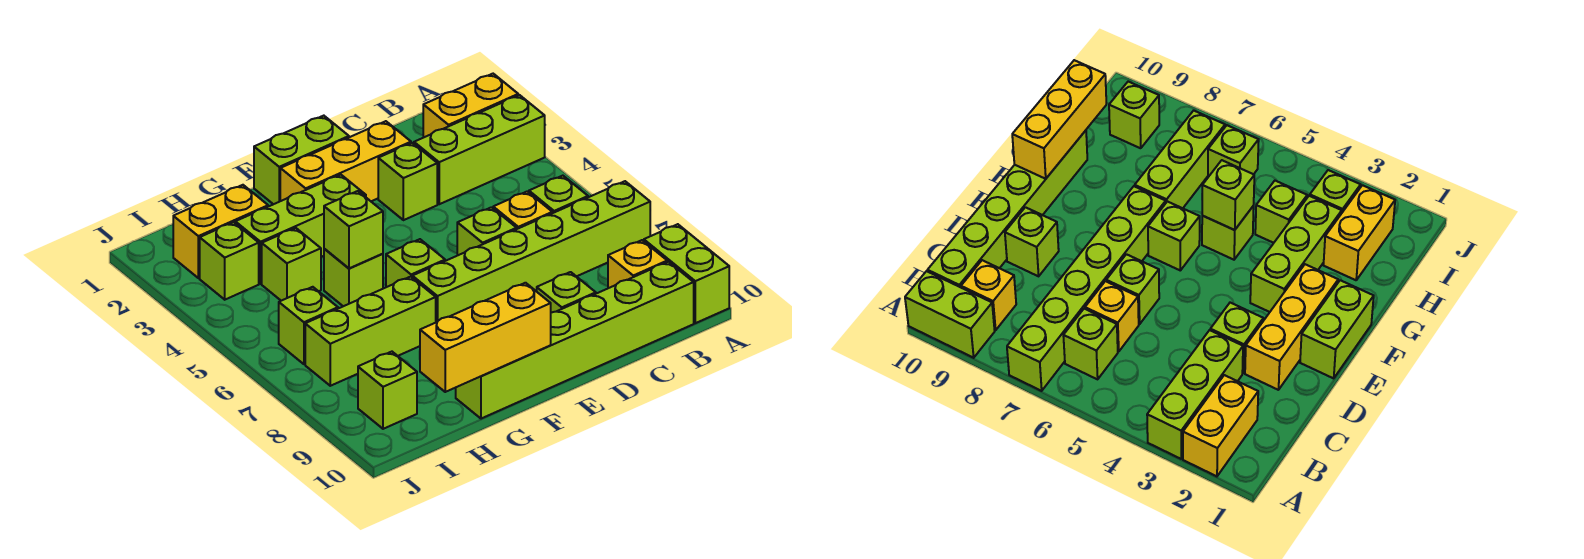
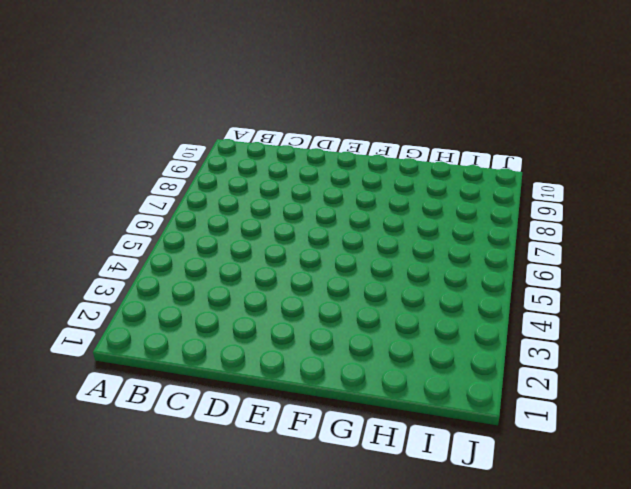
none -> yellow brick A2:B2 level 1
none -> lime brick A3:C3 level 1
none -> lime brick A7:F7 level 1

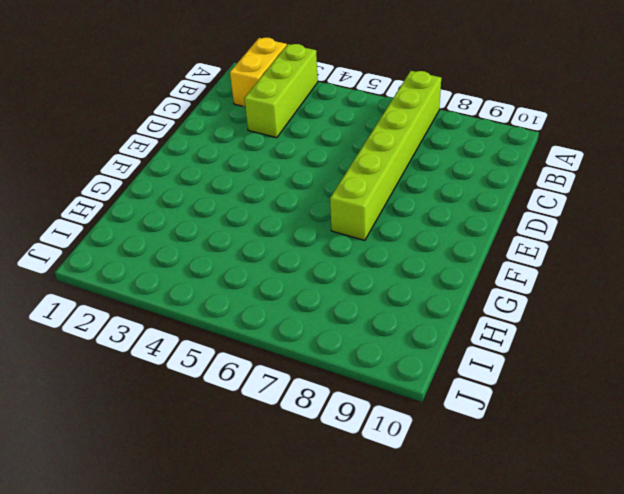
none -> lime brick A9:A10 level 1
none -> lime brick B6 level 1
none -> yellow brick B9 level 1

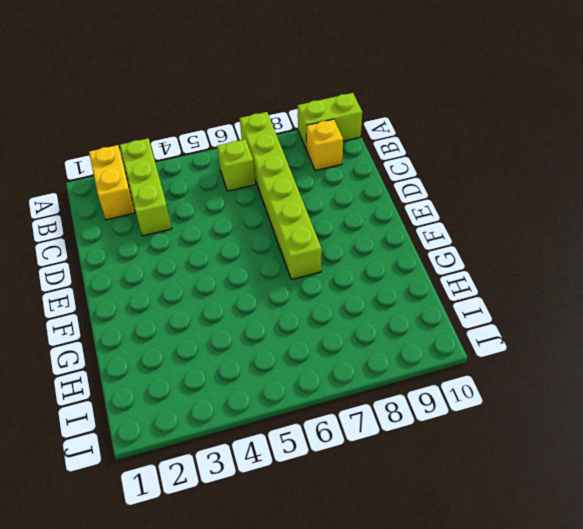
none -> lime brick B10:G10 level 1
none -> yellow brick C6 level 1
none -> yellow brick D2:F2 level 1

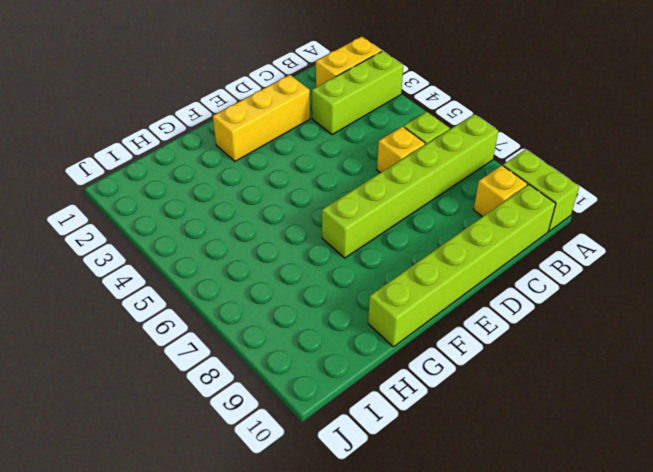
none -> lime brick D3 level 1
none -> lime brick D6 level 1
none -> lime brick D9 level 1

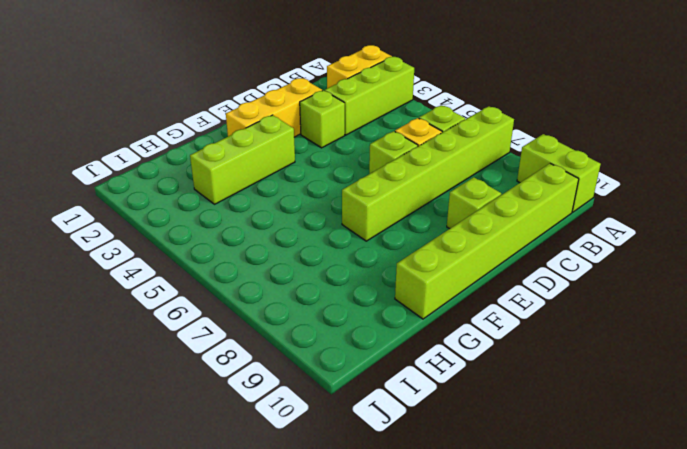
none -> yellow brick B9 level 1
none -> lime brick E1:F1 level 1
none -> lime brick F6 level 1

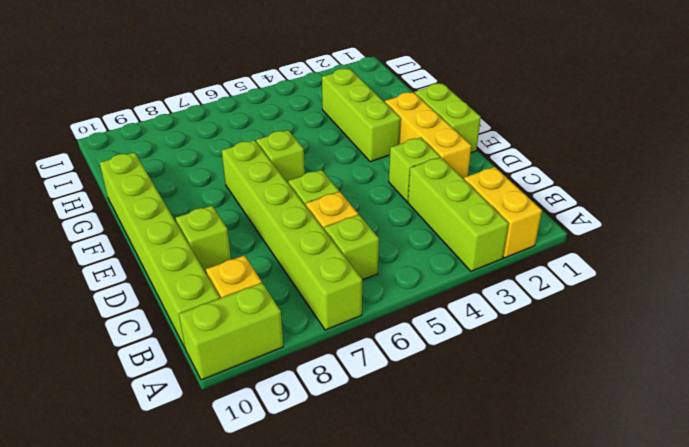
none -> lime brick G5 level 1
none -> lime brick G7:I7 level 1
none -> yellow brick H2:I2 level 1

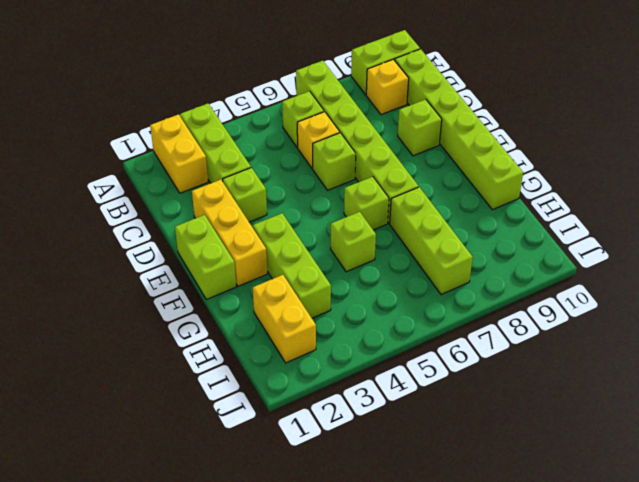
none -> lime brick H4 level 1
none -> lime brick I3 level 1
none -> lime brick I6 level 1

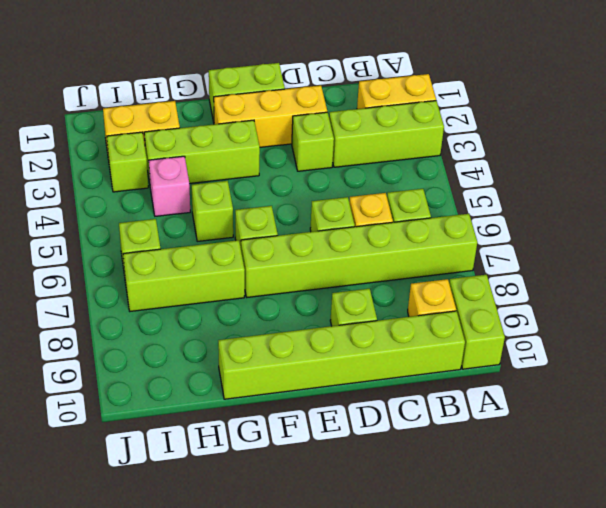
pink brick H4 level 1 -> lime brick H4 level 1
none -> lime brick I9 level 1
none -> yellow brick F10:H10 level 2
none -> lime brick G5 level 2

